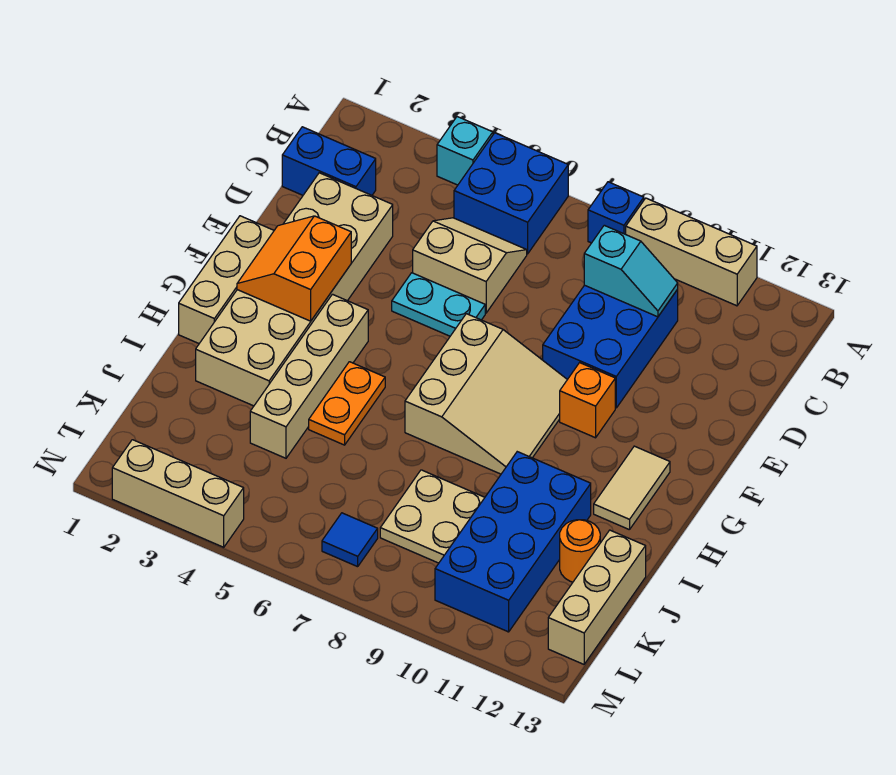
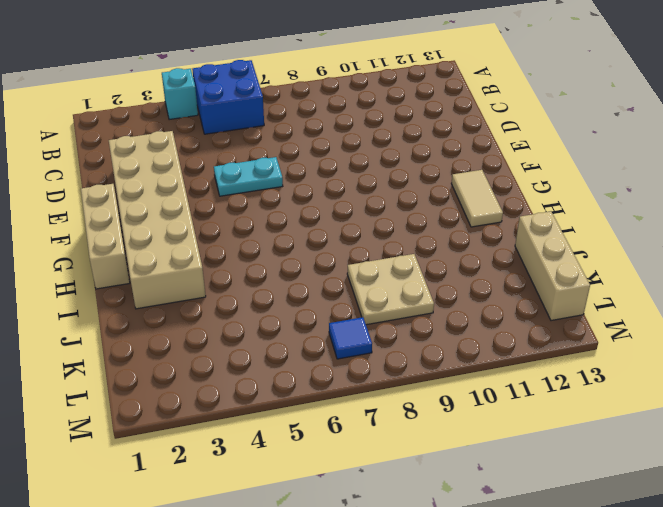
none -> blue brick A8 level 1
none -> tan brick A9:A11 level 1
none -> blue brick C1:C2 level 1

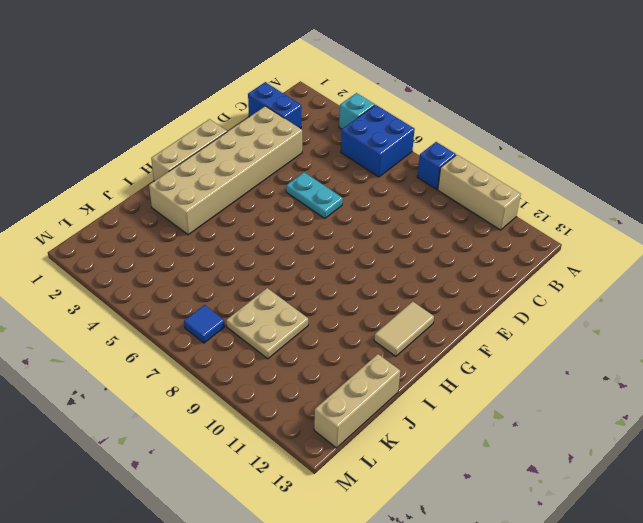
none -> tan slope C5:D6 level 1 top D
none -> blue brick C9:E10 level 1
none -> tan slope F7:H9 level 1 top 7

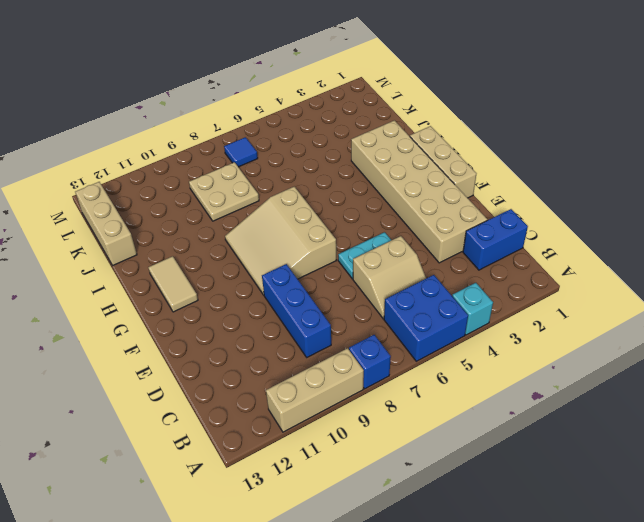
blue brick C9:E9 level 1 -> blue brick C9:E10 level 1
none -> orange brick F10 level 1
none -> tan brick G4:J4 level 1
none -> orange plate H5:I5 level 1

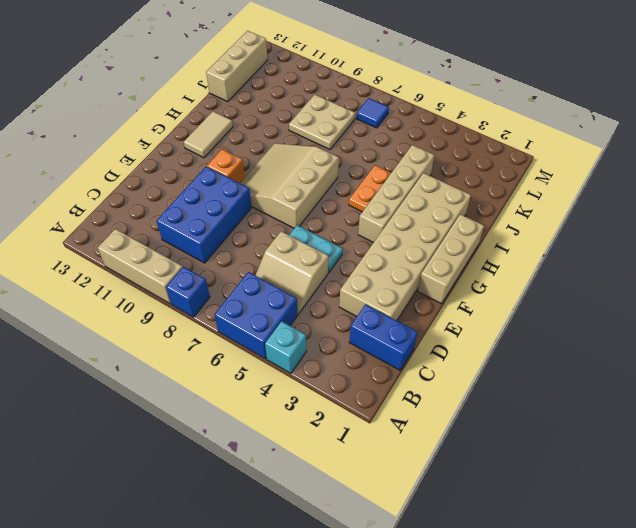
none -> blue brick I10:L11 level 1
none -> orange round brick J12 level 1
none -> tan brick M2:M4 level 1

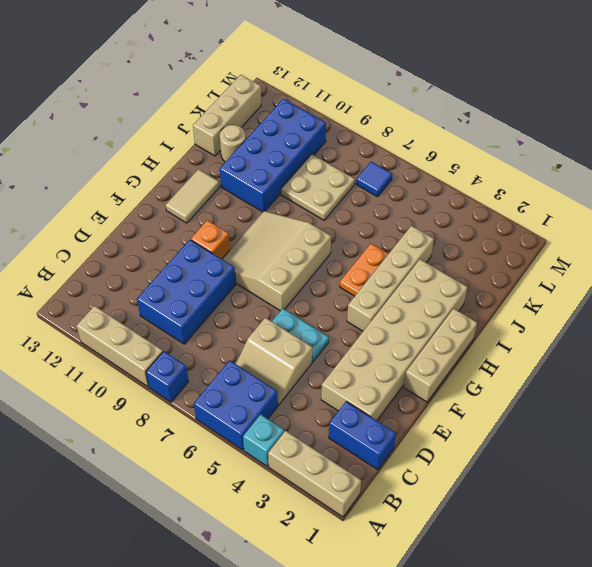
tan brick A1:A3 level 1 -> tan brick M2:M4 level 1
tan round brick J12 level 1 -> orange round brick J12 level 1
none -> cyan slope C9:C10 level 2 top 9
none -> orange slope F2:G3 level 2 top 3

